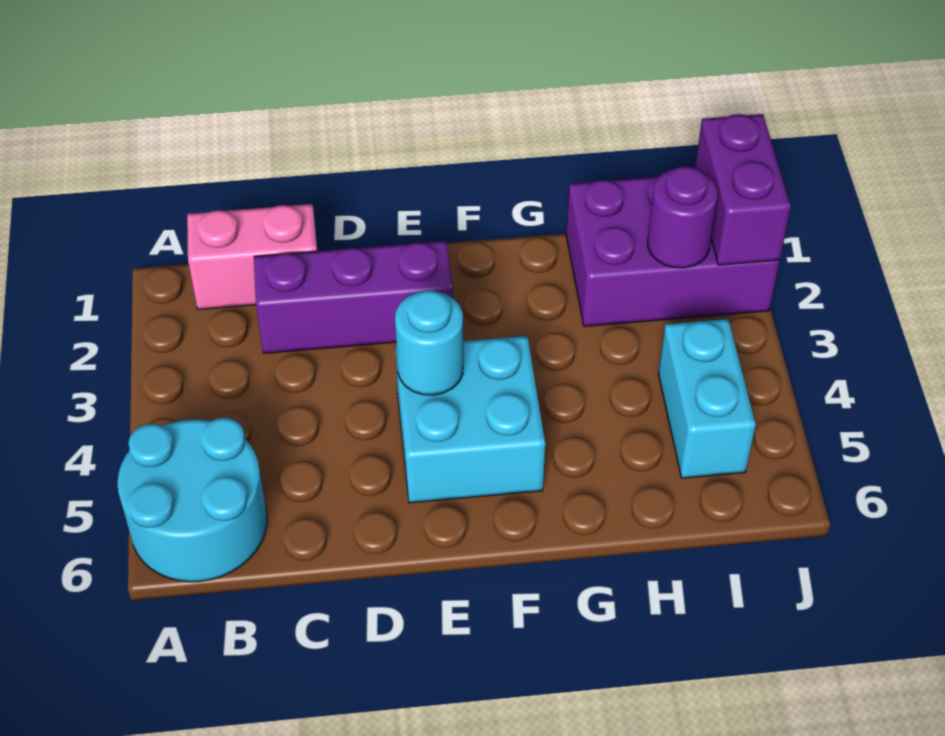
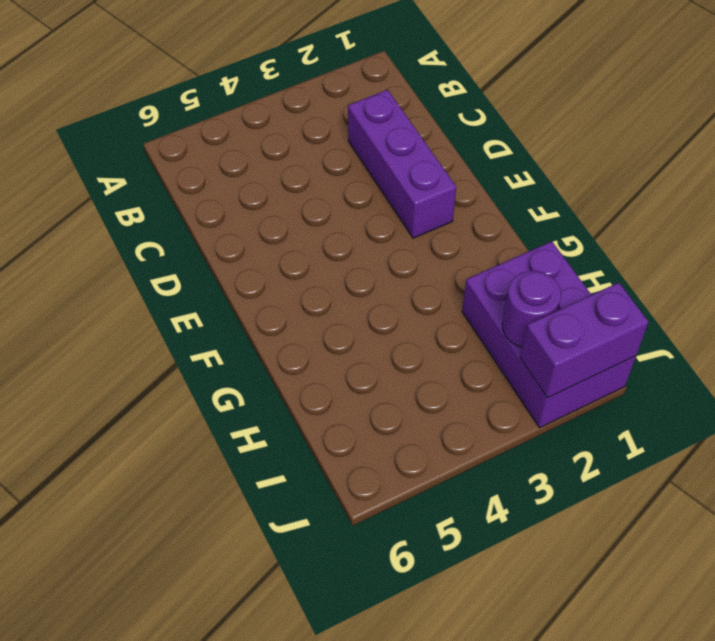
none -> cyan round brick A5:B6 level 1
none -> pink brick B1:C1 level 1

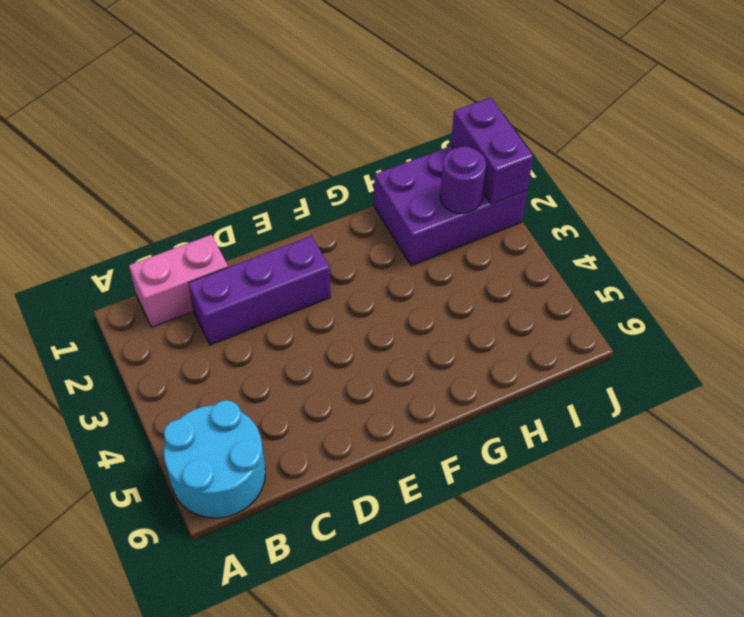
none -> cyan brick E4:F5 level 1
none -> cyan brick I4:I5 level 1

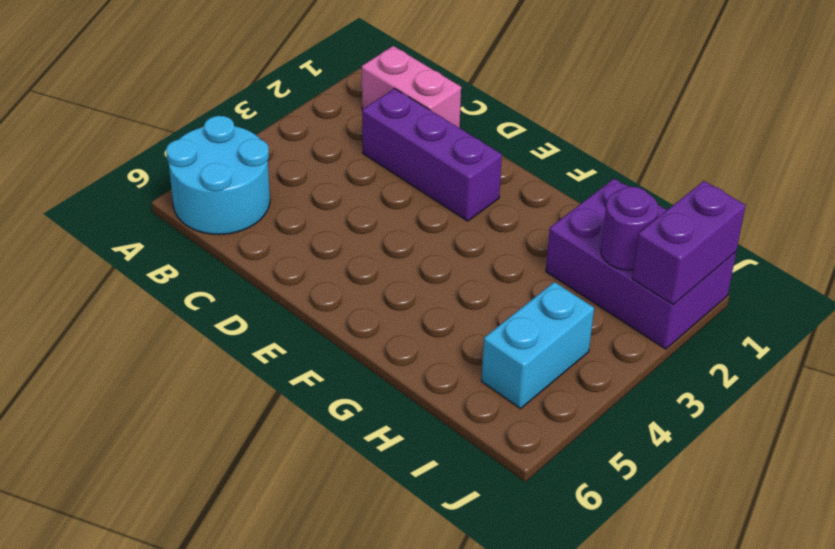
none -> cyan brick E4:F5 level 1
none -> cyan round brick E4 level 2

